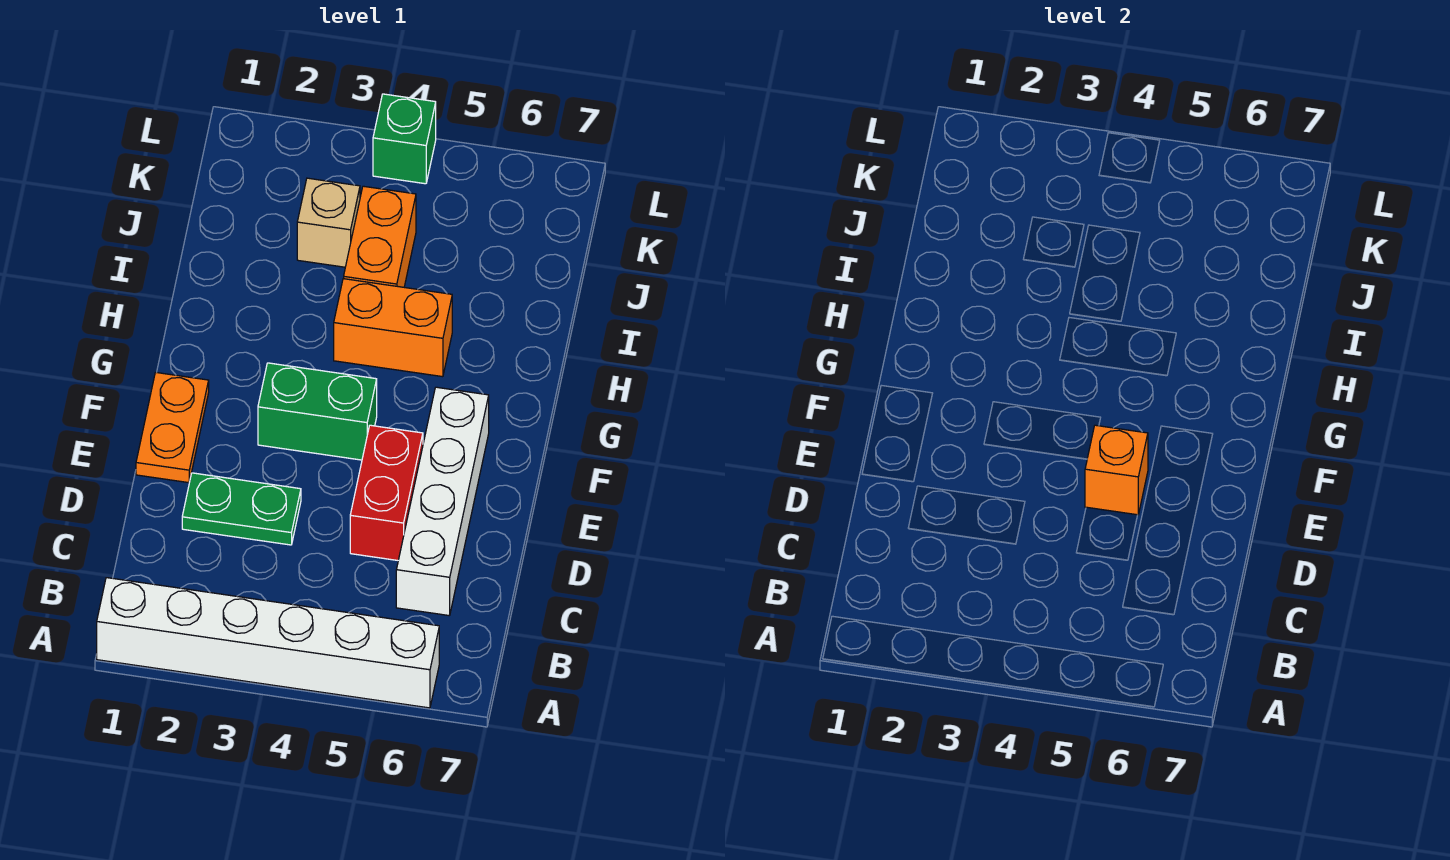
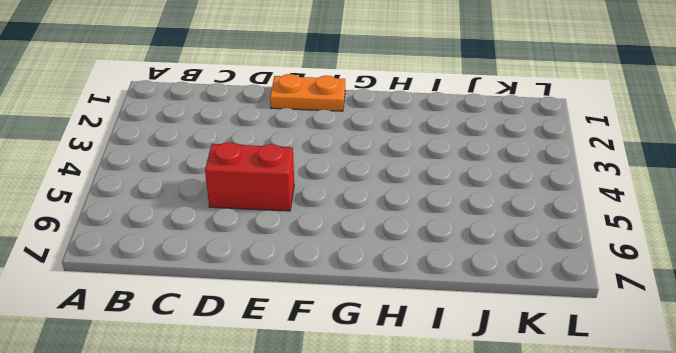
none -> white brick A1:A6 level 1
none -> white brick C6:F6 level 1

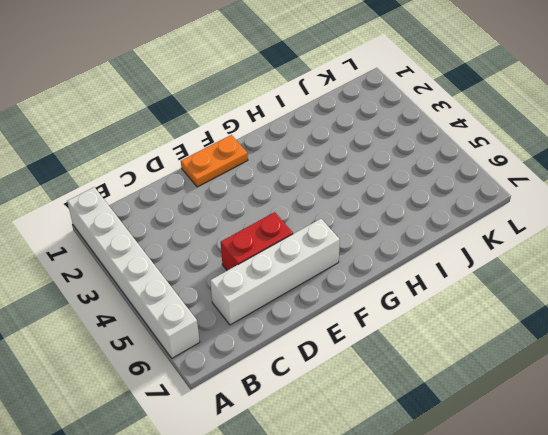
none -> green plate D2:D3 level 1
none -> green brick F3:F4 level 1

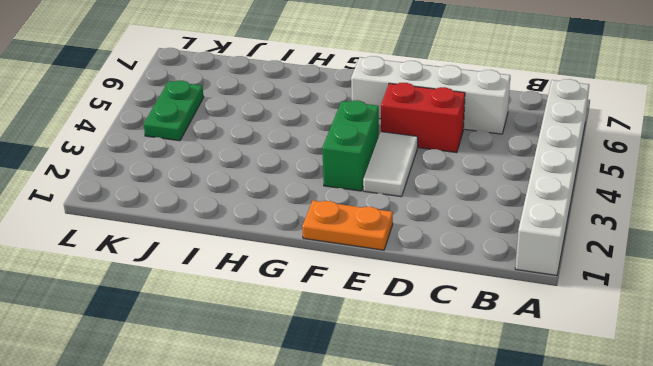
white tile E3:E4 level 1 -> none
green plate K4:K5 level 1 -> green plate D2:D3 level 1
none -> orange brick H4:H5 level 1
none -> orange brick I4:J4 level 1

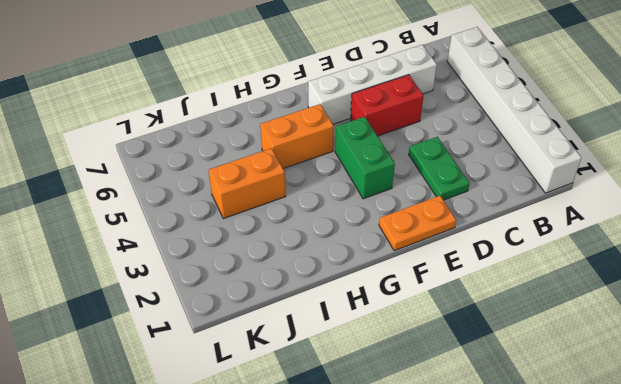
orange brick G5:H5 level 1 -> orange brick H4:H5 level 1
none -> tan brick J3 level 1
none -> green brick L4 level 1

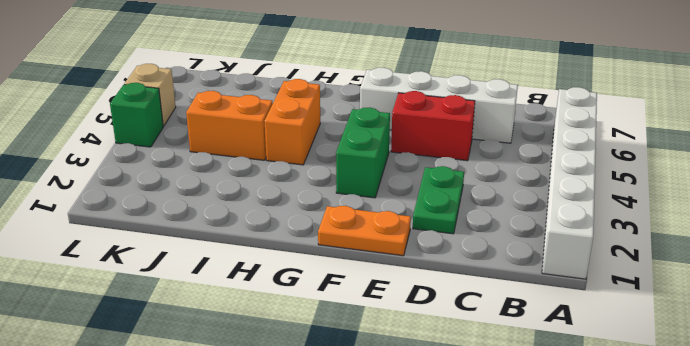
tan brick L5 level 1 -> tan brick J3 level 1
none -> orange brick E5 level 2

